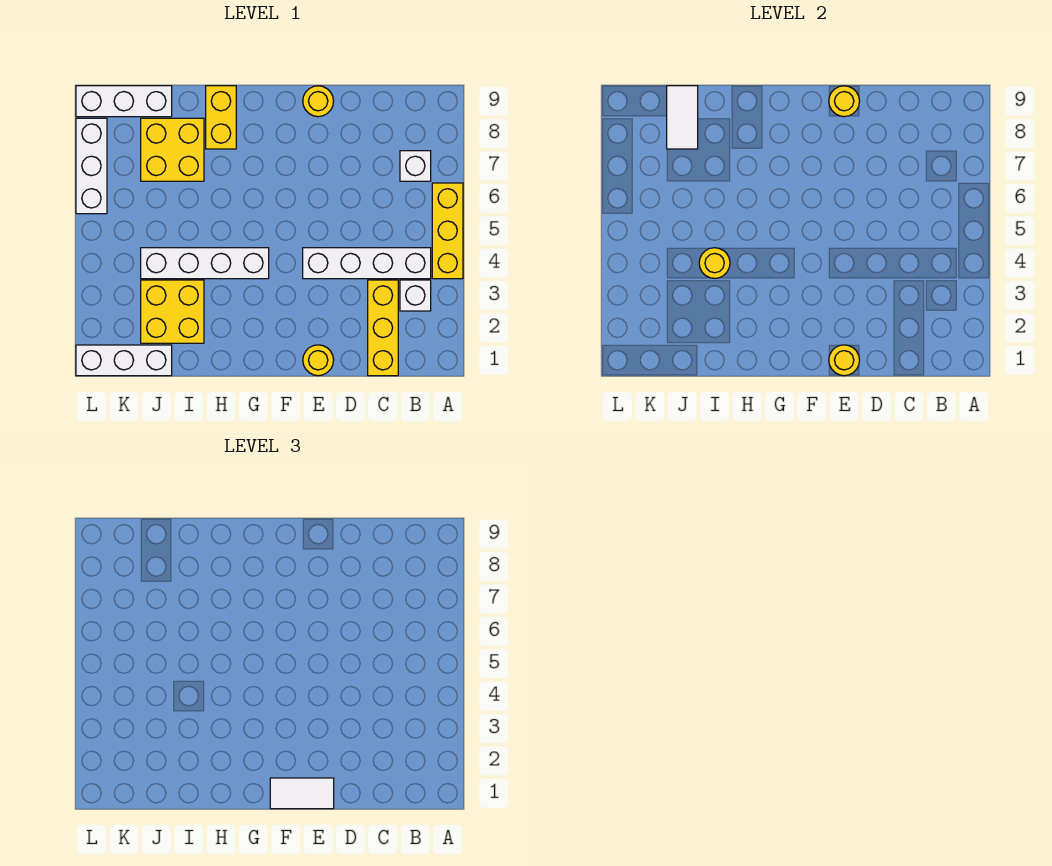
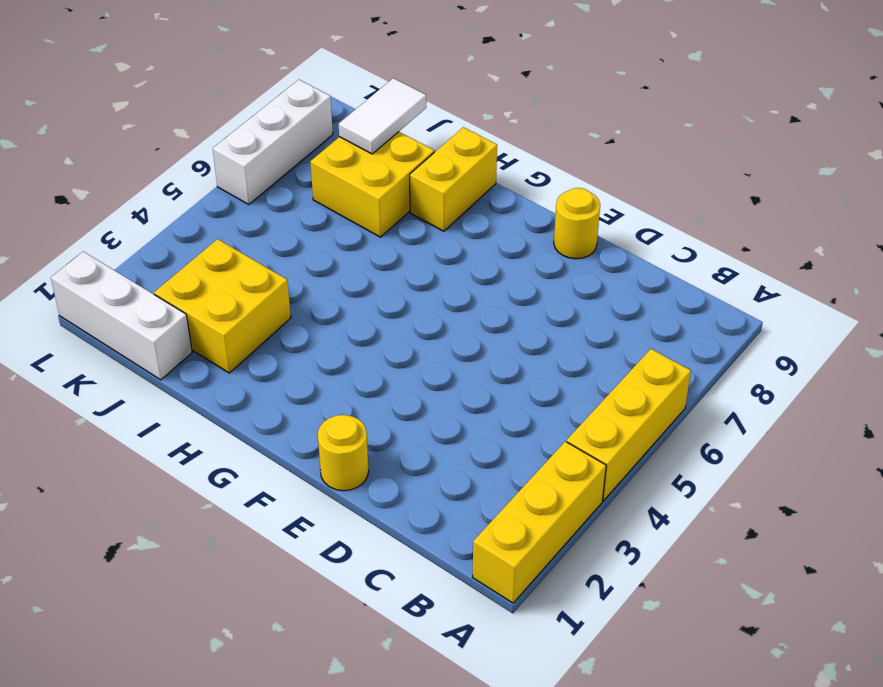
yellow brick A1:A3 level 1 -> yellow brick C1:C3 level 1
none -> white brick B3 level 1
none -> white brick B4:E4 level 1
none -> white brick B7 level 1

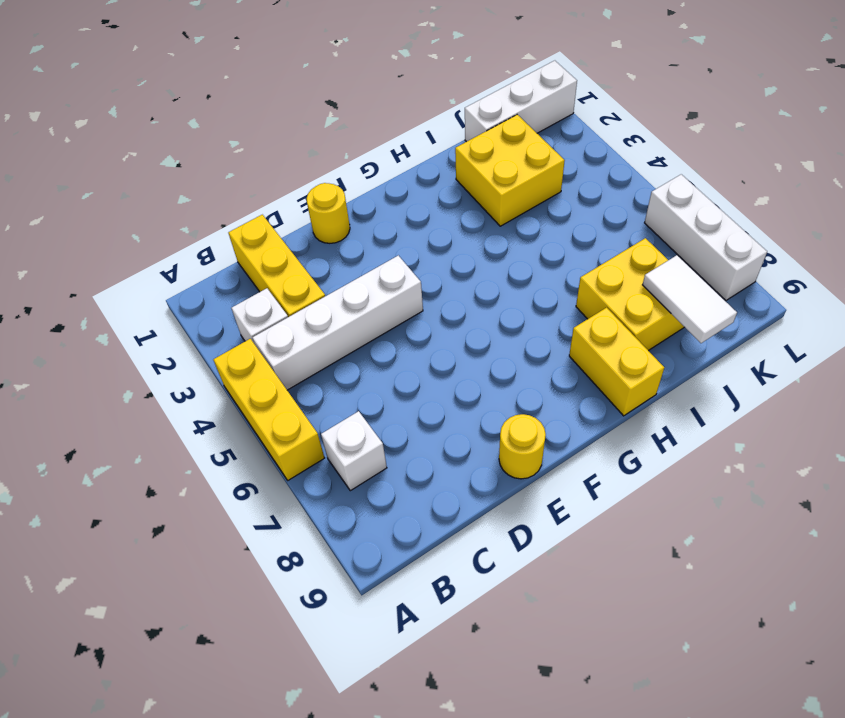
none -> white brick G4:J4 level 1
none -> white brick J9:L9 level 1
none -> yellow round brick E1 level 2

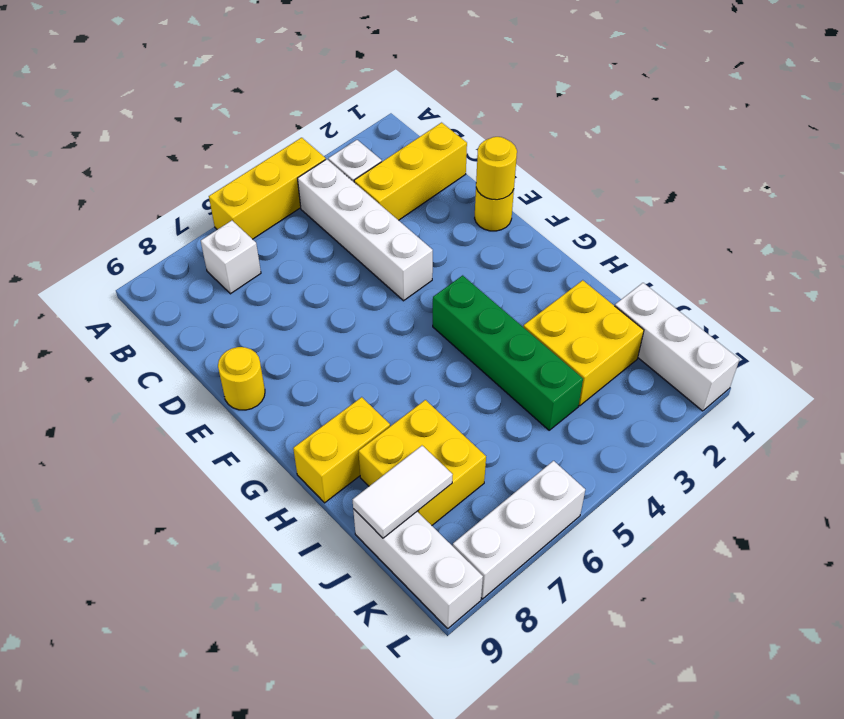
green brick G4:J4 level 1 -> white brick G4:J4 level 1
none -> yellow round brick E9 level 2
none -> yellow round brick I4 level 2
none -> white tile E1:F1 level 3

